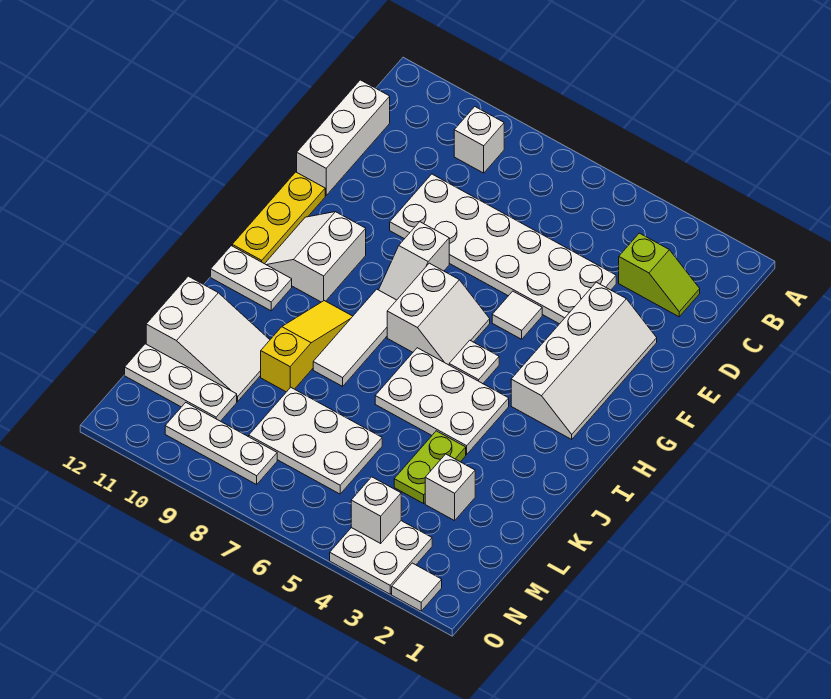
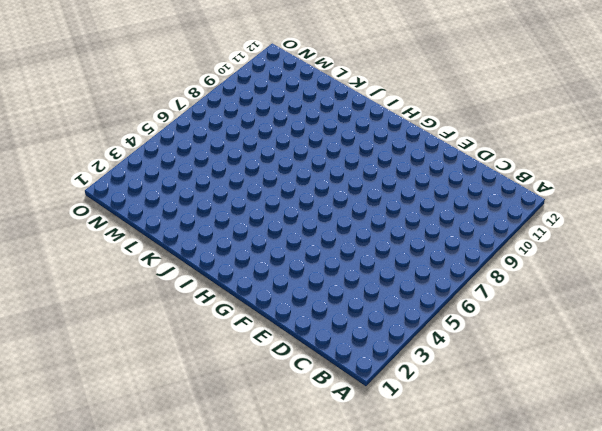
none -> white brick B9 level 1
none -> lime slope C2:C3 level 1 top 3
none -> white brick C12:E12 level 1

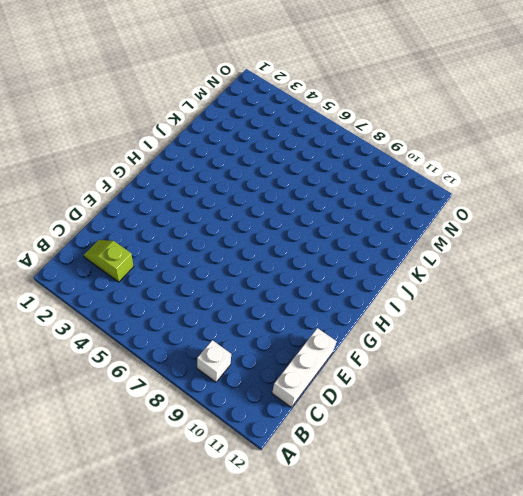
none -> white plate D4:E9 level 1
none -> white slope E2:H3 level 1 top 3
none -> white tile F5 level 1

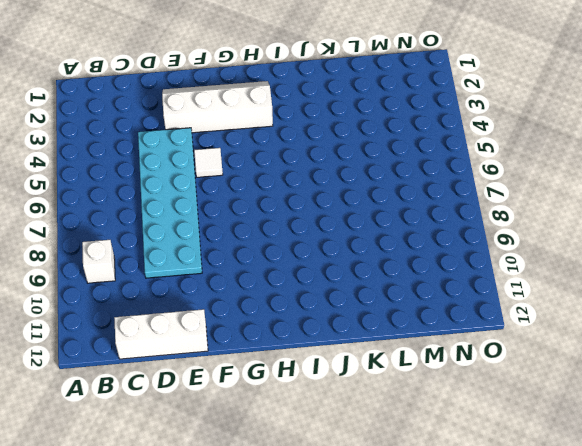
cyan plate D4:E9 level 1 -> white plate D4:E9 level 1
none -> lime slope C2:C3 level 1 top 3
none -> white slope F8:G8 level 1 top F
none -> yellow plate F12:H12 level 1

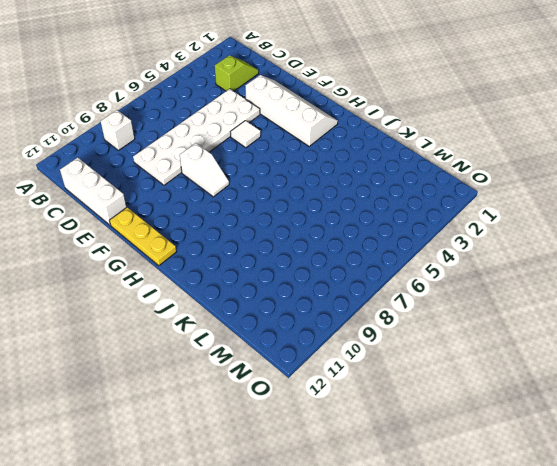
none -> white slope G6:H7 level 1 top 7
none -> white slope G10:H11 level 1 top 10
none -> white plate H5 level 1

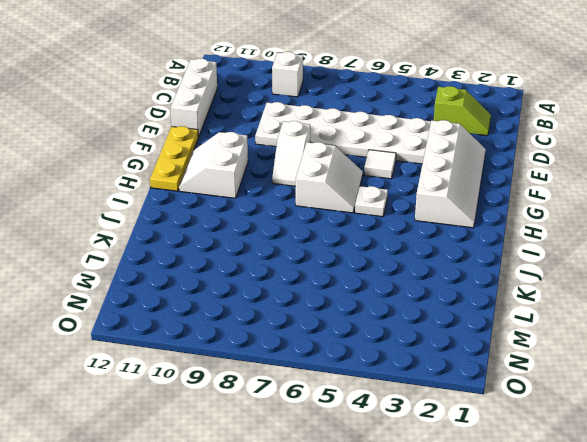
none -> white tile H8:J8 level 1
none -> white plate I4:J6 level 1
none -> yellow slope I9:K9 level 1 top K

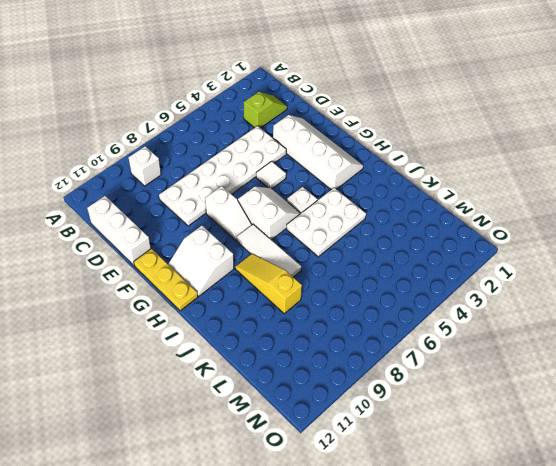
none -> white plate I11:I12 level 1
none -> lime plate K4:L4 level 1
none -> white slope K10:L12 level 1 top 12

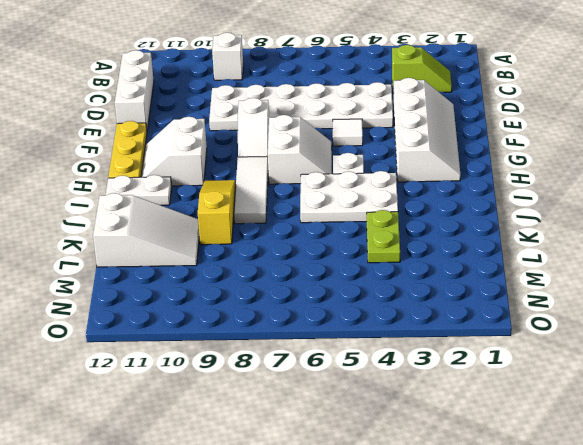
none -> white brick L3 level 1
none -> white plate L6:M8 level 1
none -> white plate M10:M12 level 1

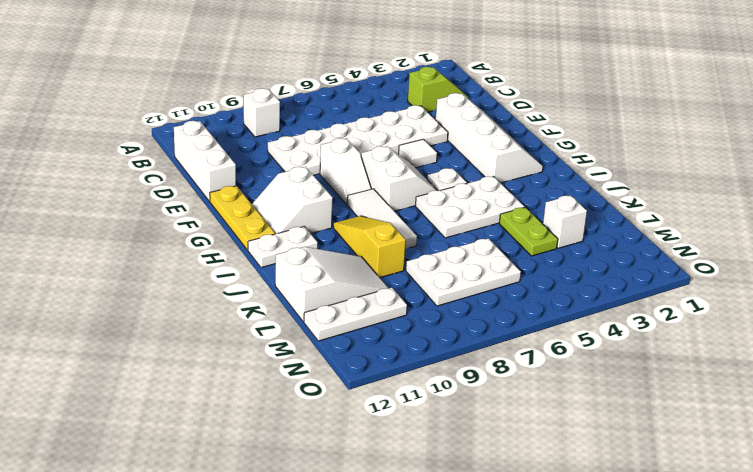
none -> white plate N3:O4 level 1
none -> white plate N8:N10 level 1
none -> white tile O2 level 1

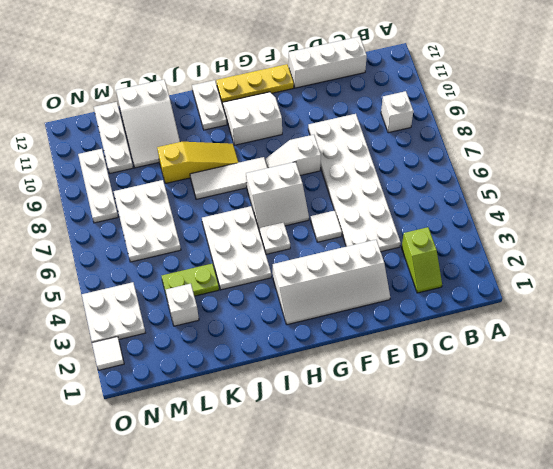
none -> white brick N4 level 2

